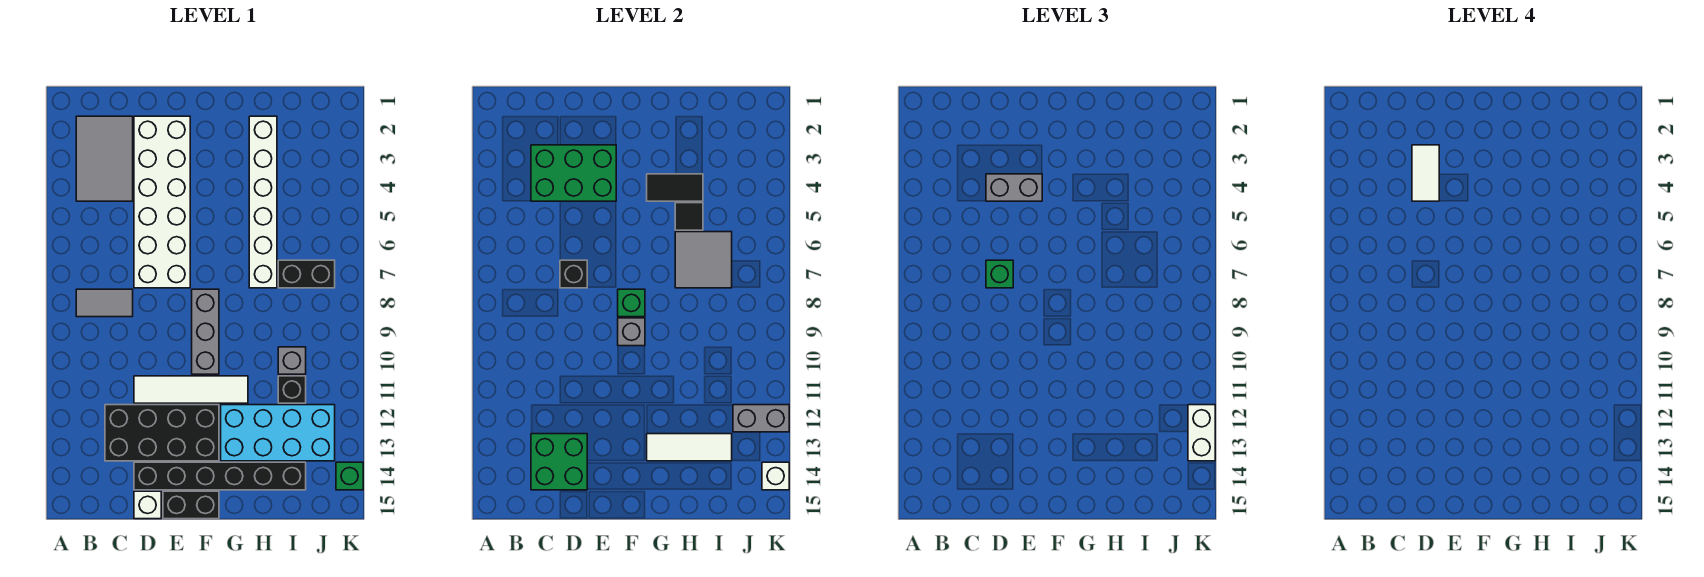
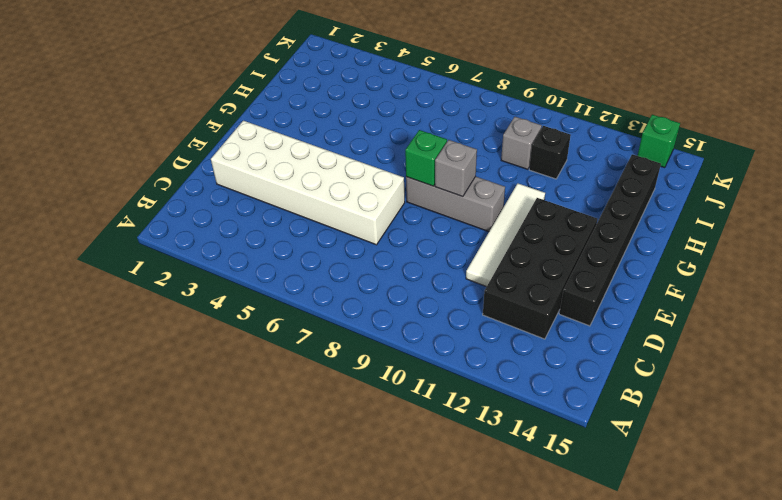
none -> grey tile B2:C4 level 1
none -> grey tile B8:C8 level 1
none -> white brick D15 level 1
none -> black brick E15:F15 level 1

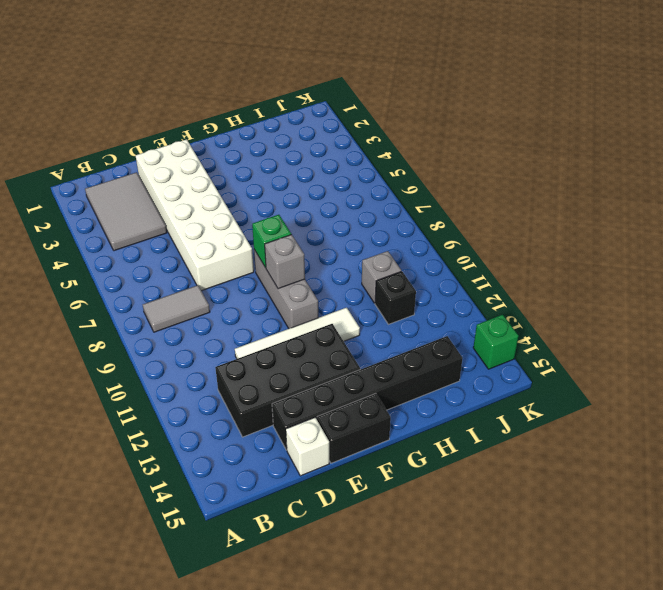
none -> cyan brick G12:J13 level 1
none -> white brick H2:H7 level 1
none -> black brick I7:J7 level 1
none -> green brick C3:E4 level 2

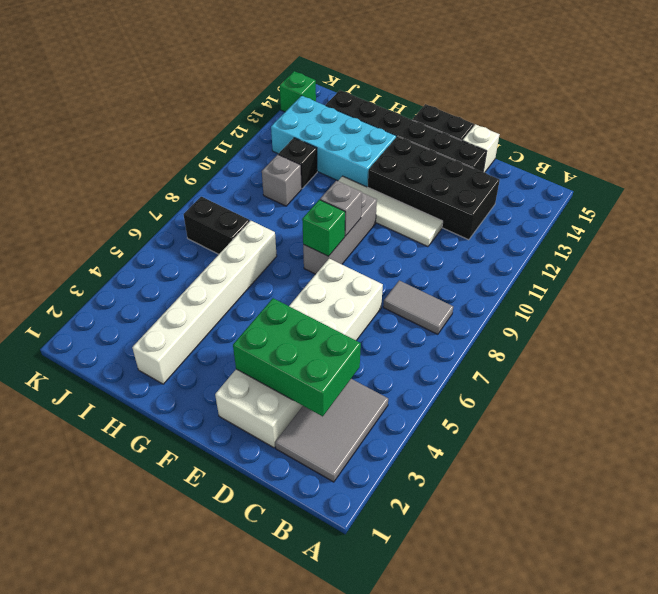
none -> green brick C13:D14 level 2
none -> black brick D7 level 2
none -> black tile G4:H4 level 2
none -> white tile G13:I13 level 2

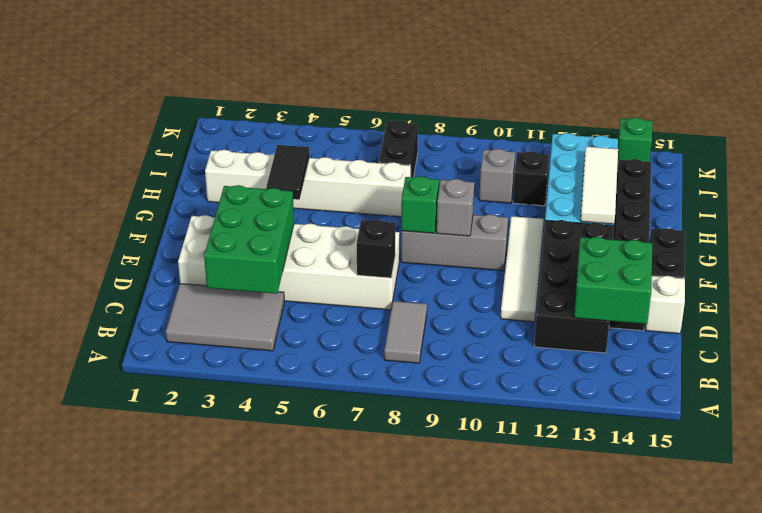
none -> black tile H5 level 2
none -> grey tile H6:I7 level 2
none -> grey brick J12:K12 level 2
none -> white brick K14 level 2

